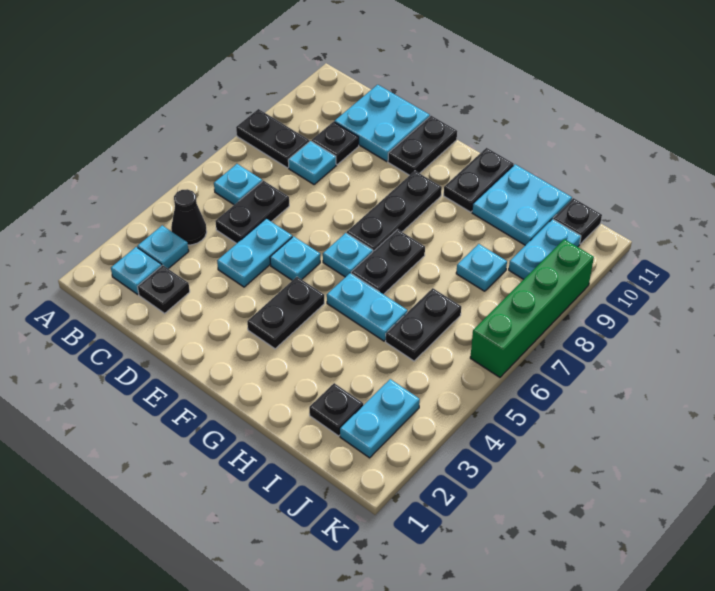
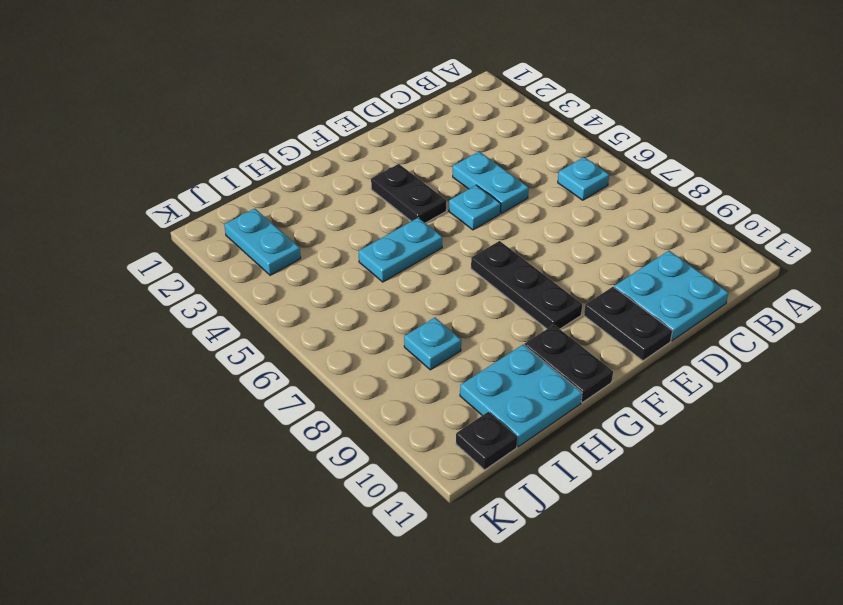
none -> black plate A8:B8 level 1
none -> cyan plate B2 level 1
none -> cyan plate B3 level 1

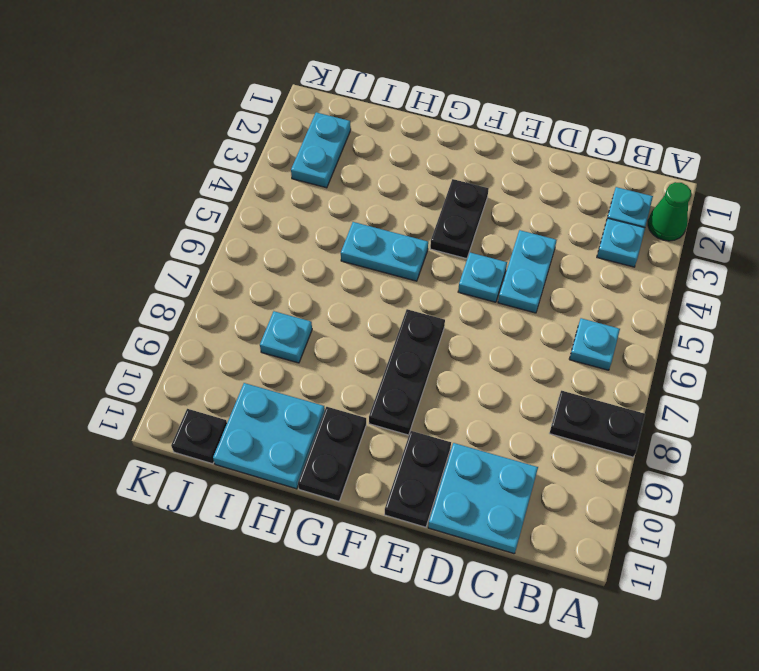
green cone A2 level 1 -> none
none -> black cone B4 level 1
none -> black plate C2 level 1
none -> black plate C5:C6 level 1

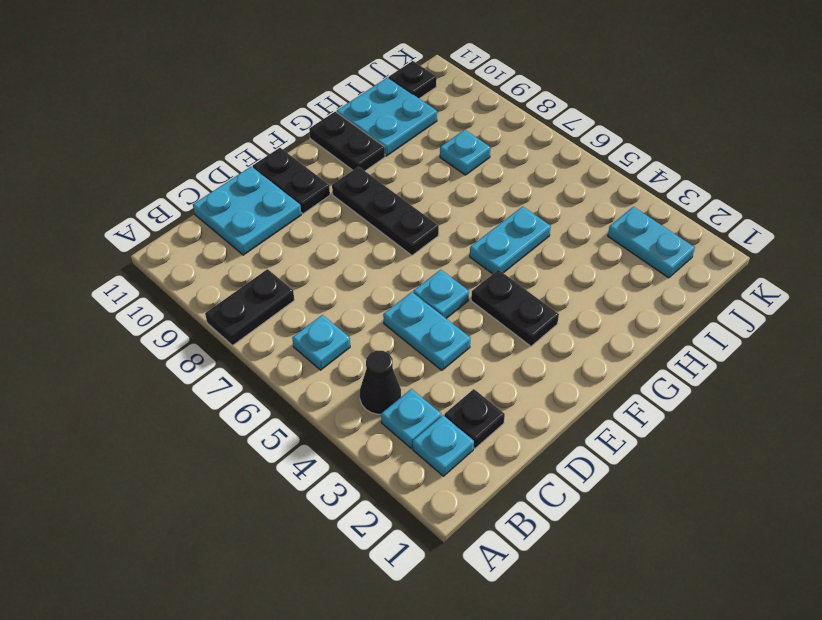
none -> black plate C5:C6 level 1
none -> cyan plate C8 level 1
none -> black plate C9 level 1

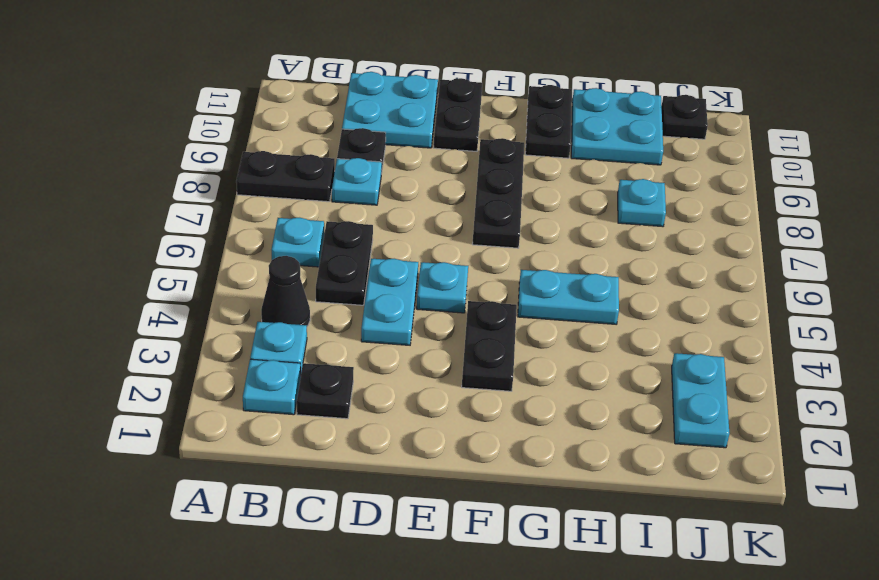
none -> cyan plate F6 level 1
none -> black plate G6:G7 level 1
none -> black plate I2 level 1

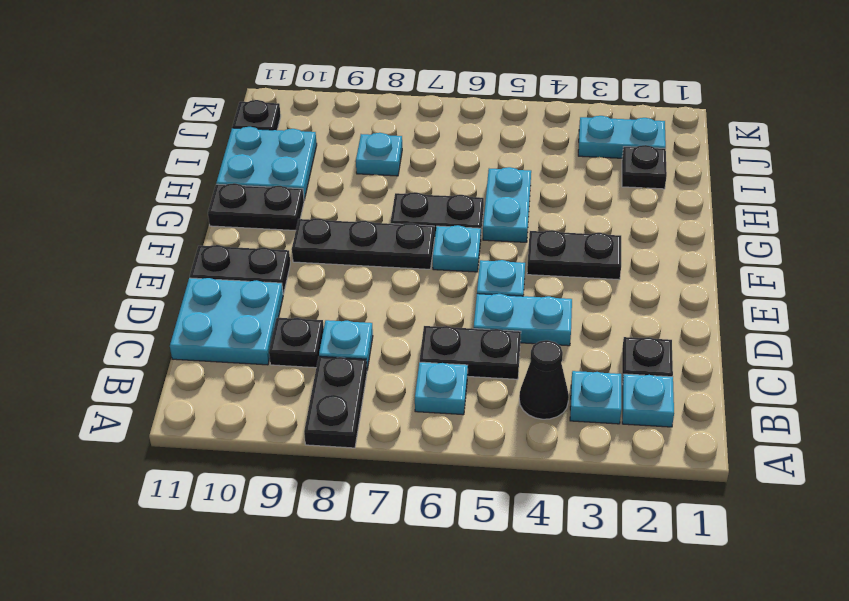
none -> black plate I5:I6 level 1
none -> cyan plate J9:J10 level 1
none -> green brick K6:K9 level 1

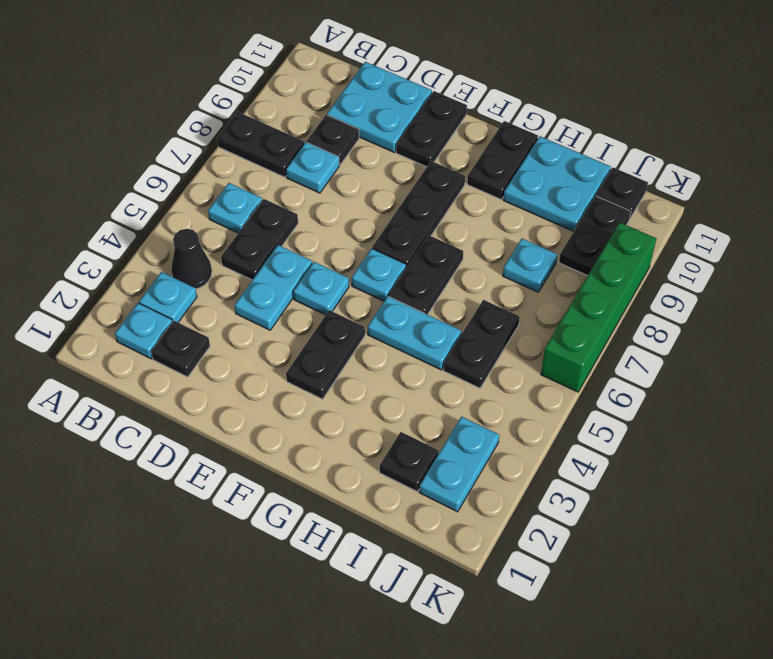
black plate J9:J10 level 1 -> cyan plate J9:J10 level 1

